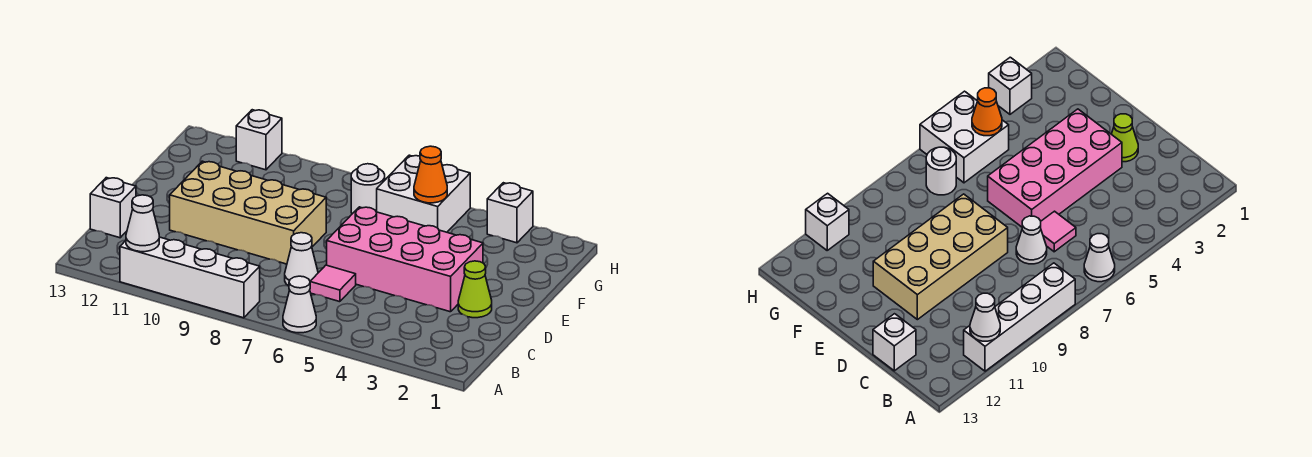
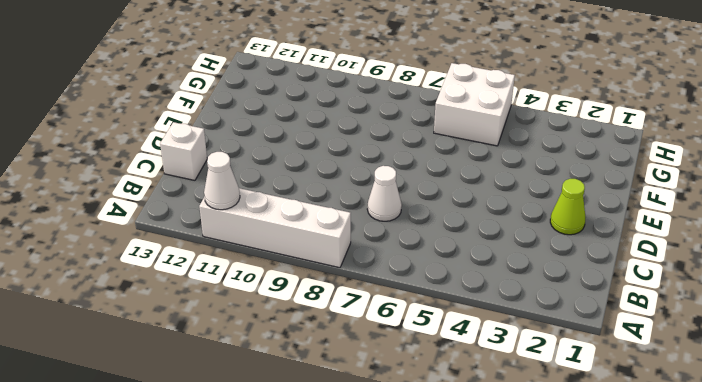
none -> white cone A6 level 1
none -> pink tile C6 level 1
none -> pink brick D3:E6 level 1

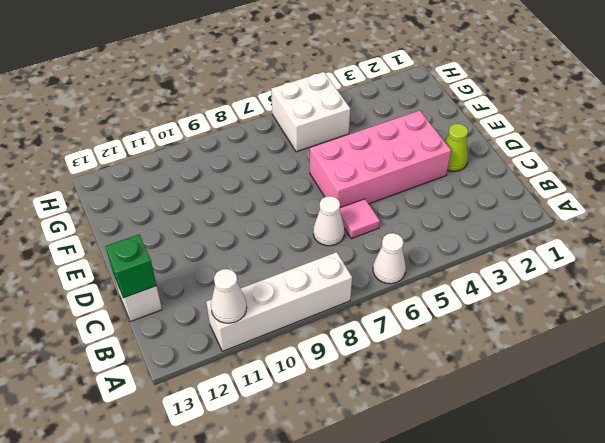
green brick C13 level 2 -> none
none -> tan brick D8:E11 level 1
none -> white round brick G7 level 1
none -> white brick H3 level 1

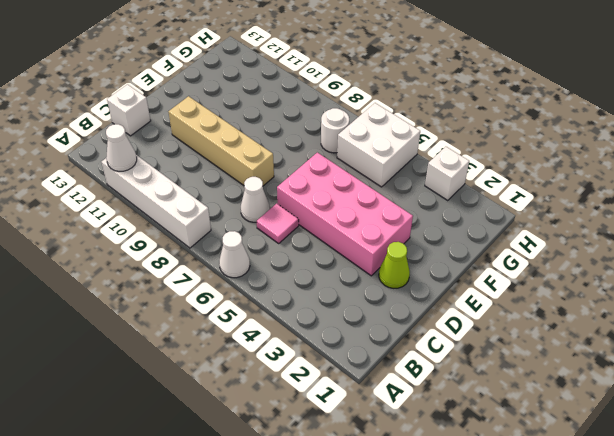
tan brick D8:D11 level 1 -> tan brick D8:E11 level 1
none -> white brick H11 level 1
none -> orange cone G5 level 2

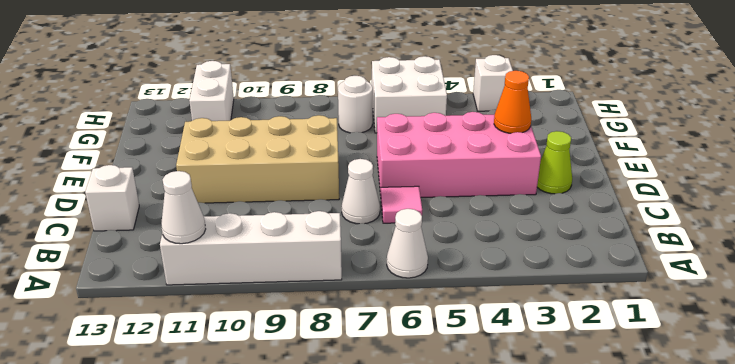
orange cone E3 level 2 -> orange cone G5 level 2
white brick G11:H11 level 1 -> white brick H11 level 1

